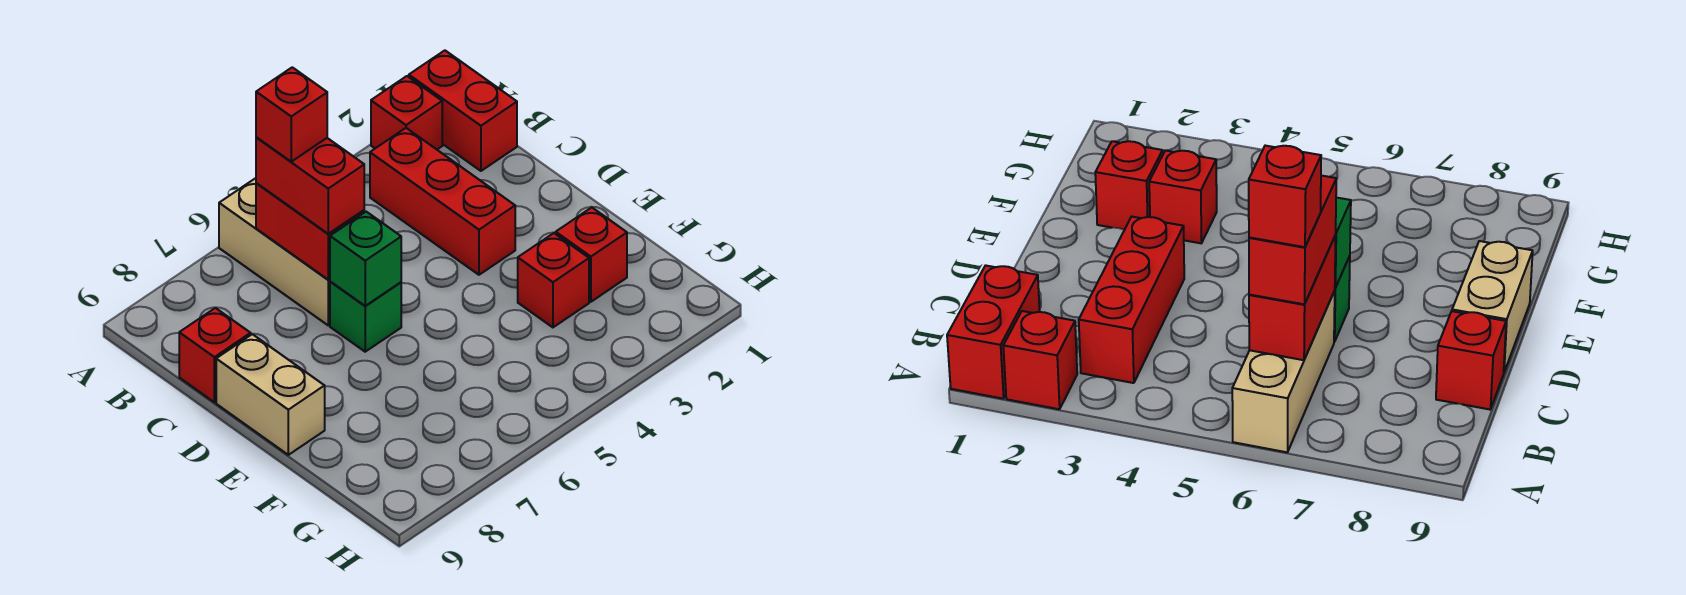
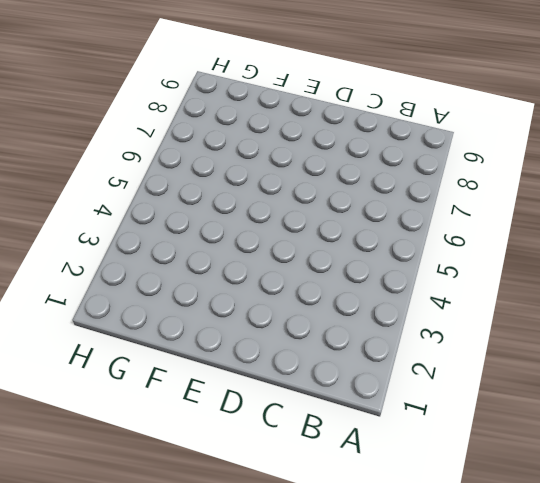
none -> red brick A1:B1 level 1
none -> red brick A2 level 1
none -> tan brick A6:C6 level 1

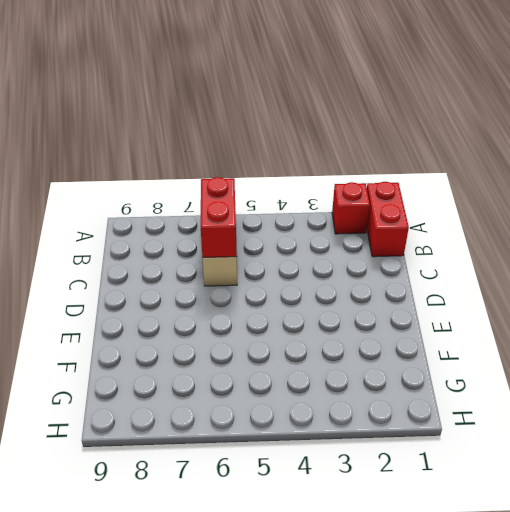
none -> red brick B3:D3 level 1
none -> red brick C9 level 1
none -> green brick D6 level 1

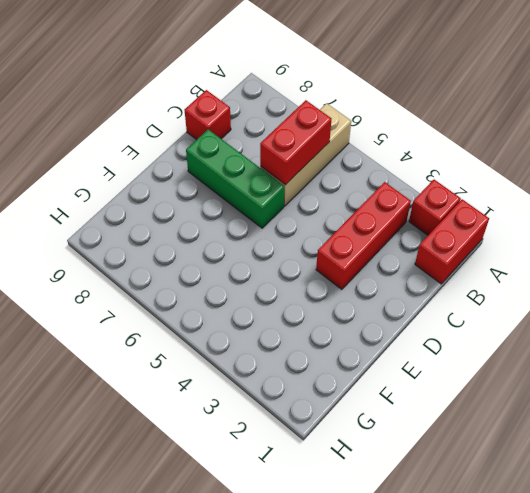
green brick D6:D8 level 1 -> green brick D6 level 1
none -> tan brick D9:E9 level 1
none -> red brick F2 level 1
none -> red brick F3 level 1

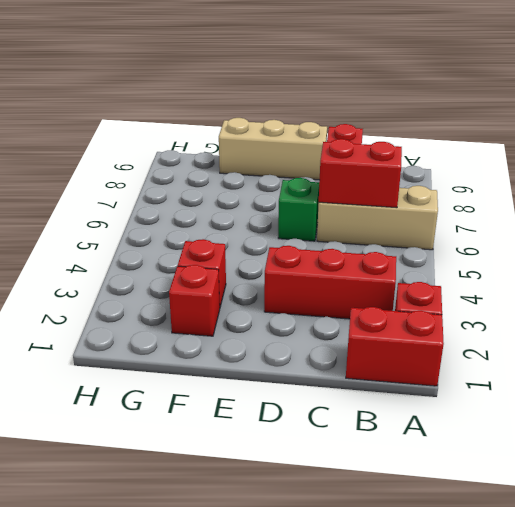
tan brick D9:F9 level 1 -> tan brick D9:E9 level 1
none -> green brick D6 level 2
none -> red brick B6:C6 level 3
none -> red brick B6 level 4

